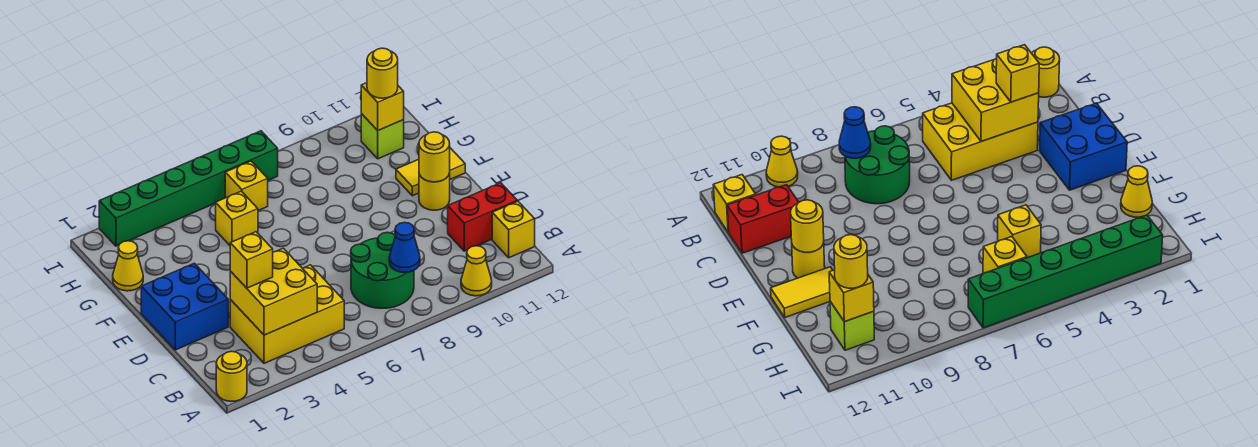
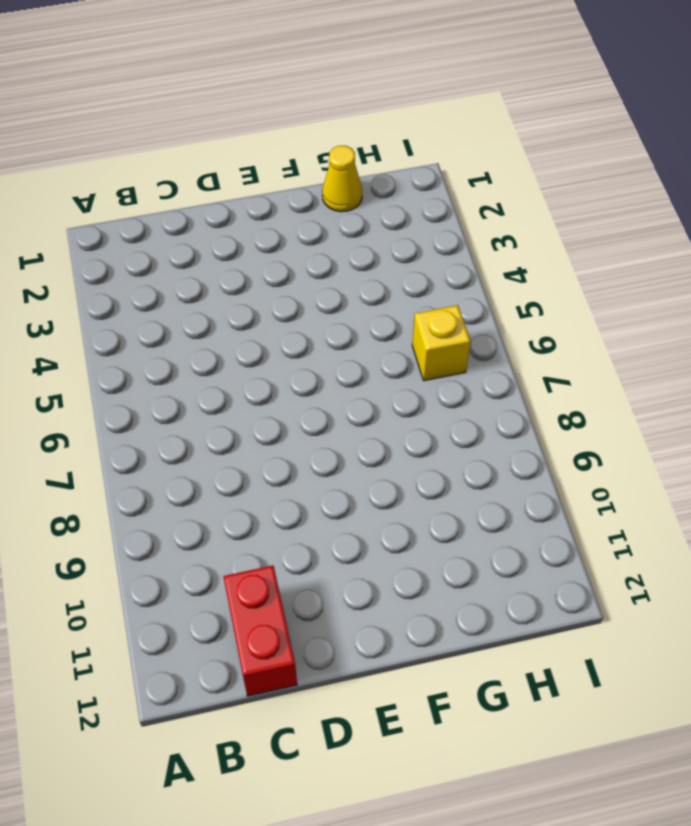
none -> yellow round brick A1 level 1
none -> yellow cone A10 level 1
none -> yellow brick B3:C5 level 1

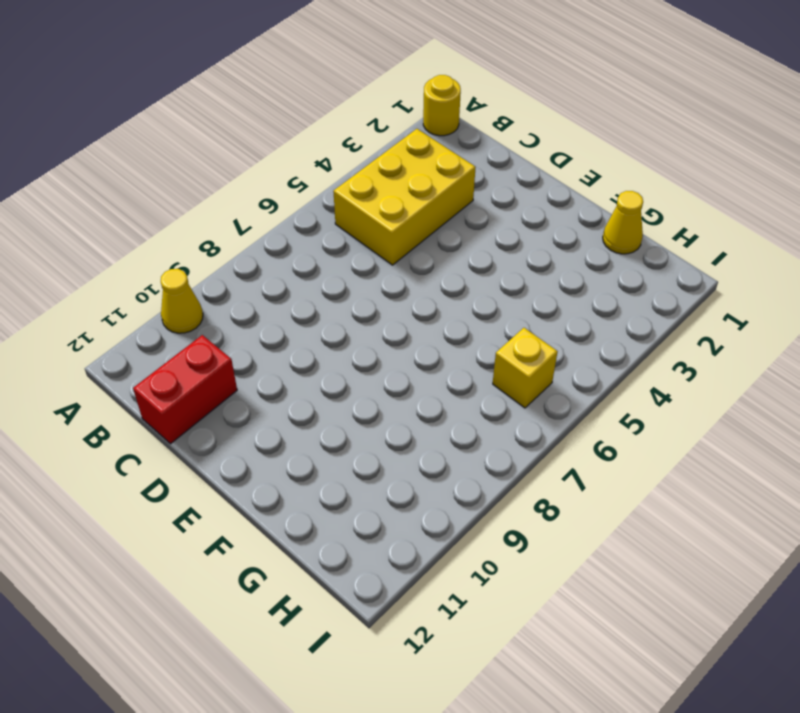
none -> green round brick B7:C8 level 1
none -> yellow brick B12 level 1
none -> blue brick D1:E2 level 1

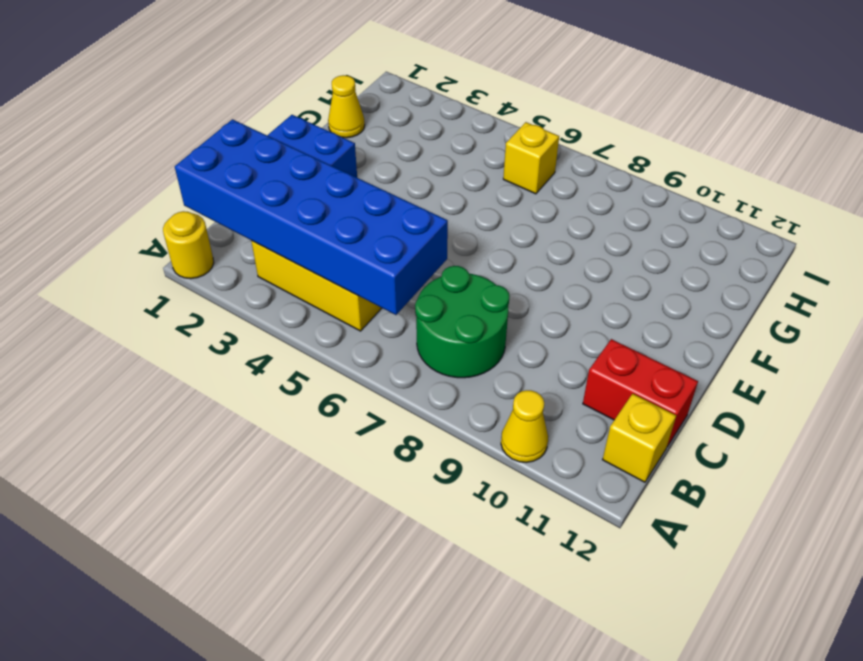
blue brick B1:C6 level 2 -> yellow brick B3:C4 level 2
none -> yellow round brick E11 level 1
none -> yellow tile F11:F12 level 1
none -> yellow brick G5 level 1

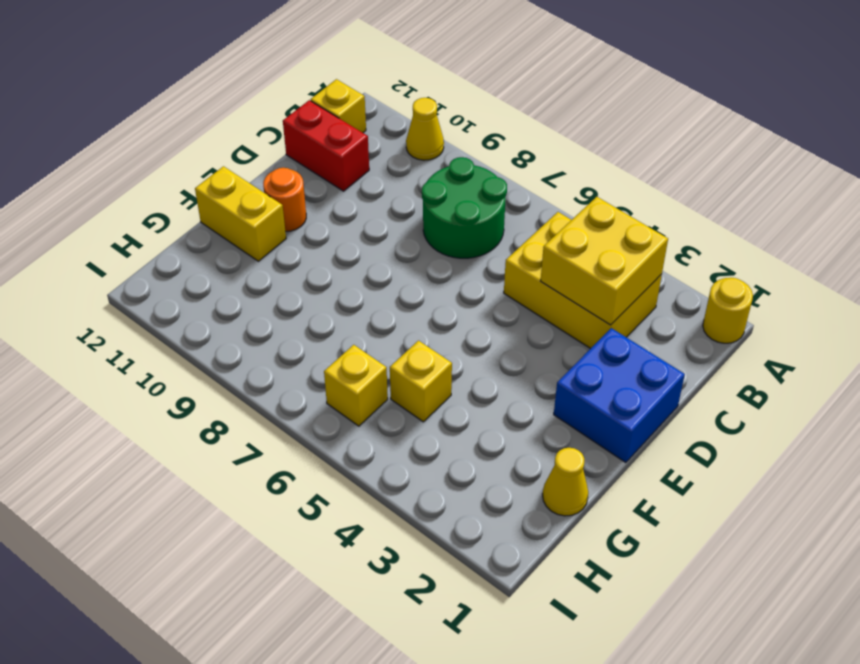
orange round brick E11 level 1 -> yellow round brick E11 level 1
yellow brick F11:F12 level 1 -> yellow tile F11:F12 level 1
none -> lime brick H11 level 1
none -> green brick I2:I7 level 1
none -> blue cone B8 level 2

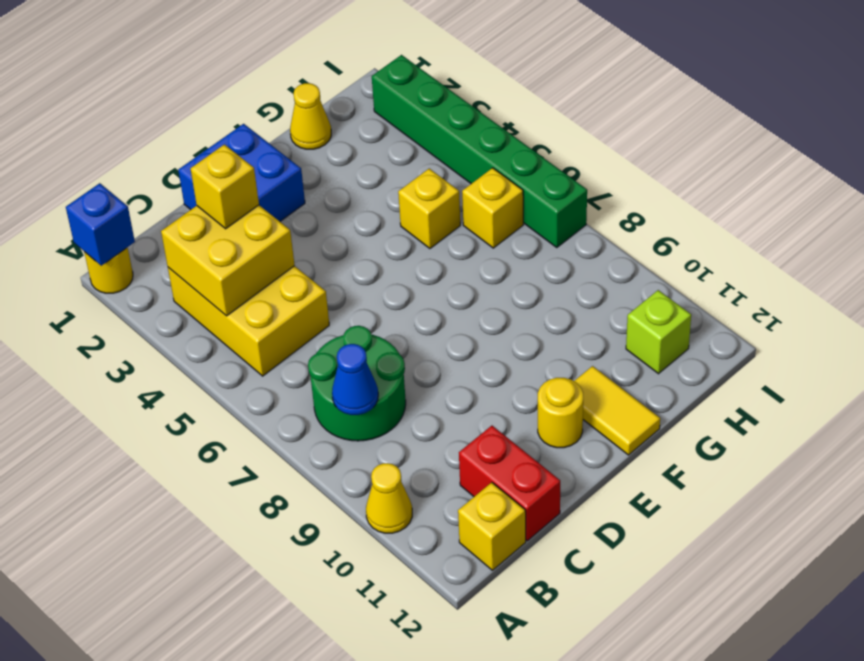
blue brick A1 level 2 -> none
none -> yellow round brick E11 level 2
none -> yellow brick H11 level 2
none -> yellow round brick H11 level 3

